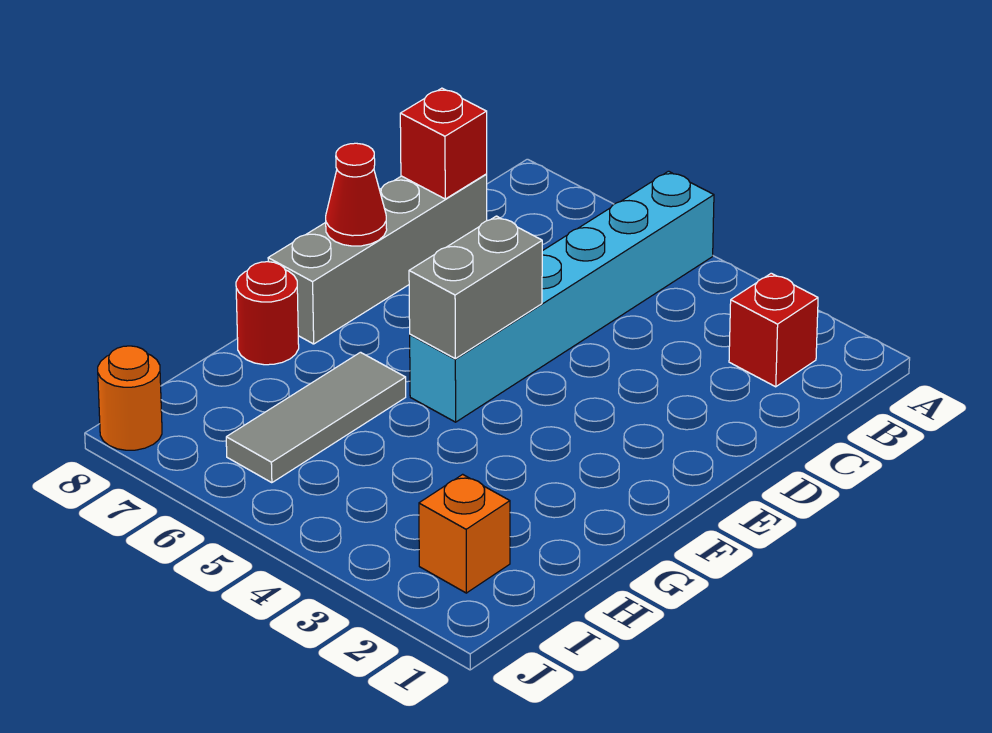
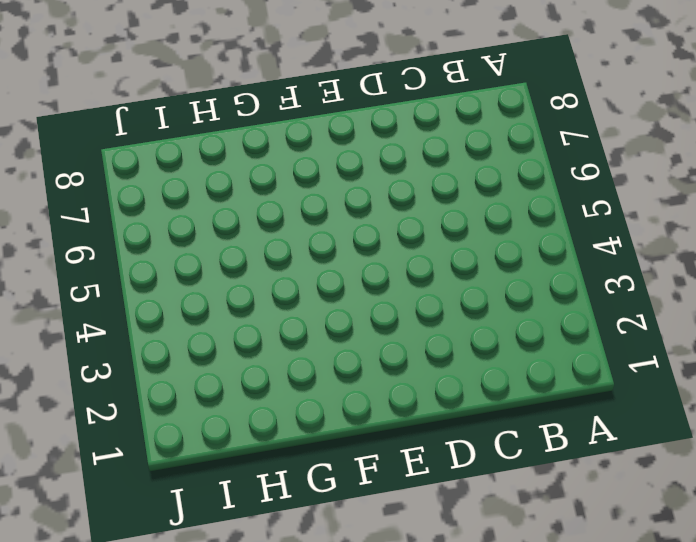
none -> cyan brick A5:F5 level 1
none -> red brick B2 level 1

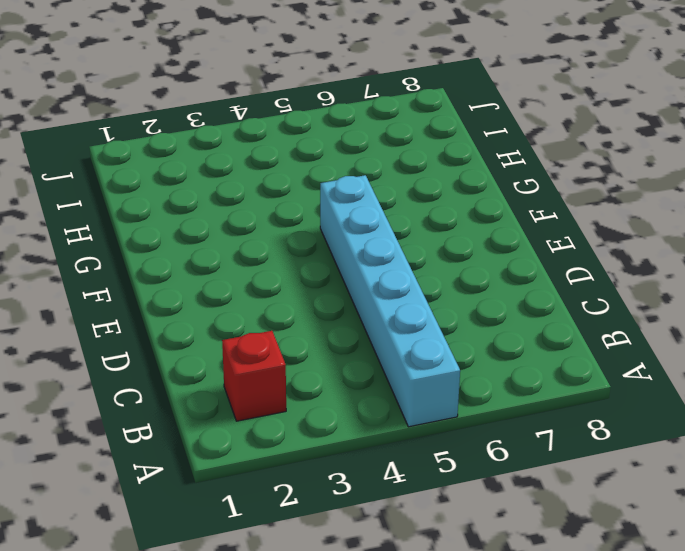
none -> grey brick C8:F8 level 1
none -> grey tile G6:I6 level 1

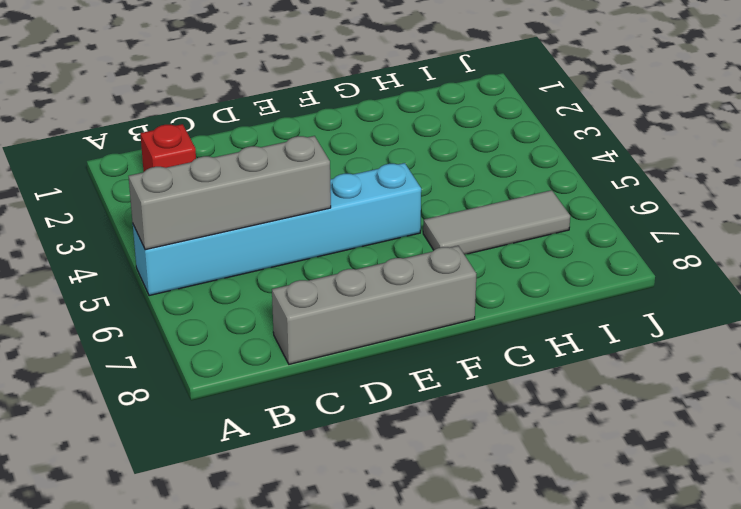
grey brick A5:D5 level 2 -> none
none -> red round brick G8 level 1
none -> orange brick I2 level 1

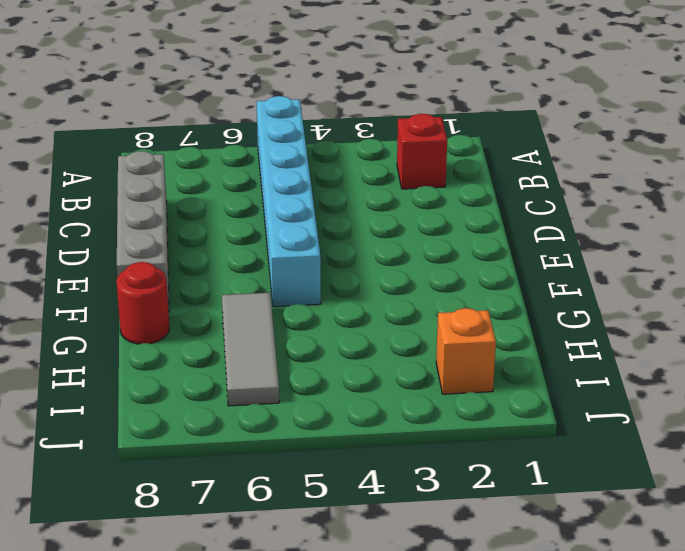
none -> orange round brick J8 level 1
none -> red brick C8 level 2

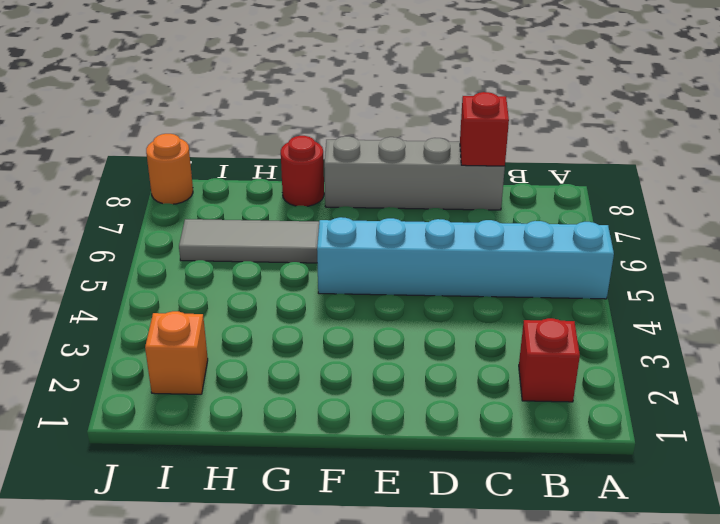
none -> grey brick E5:F5 level 2
none -> red cone E8 level 2

